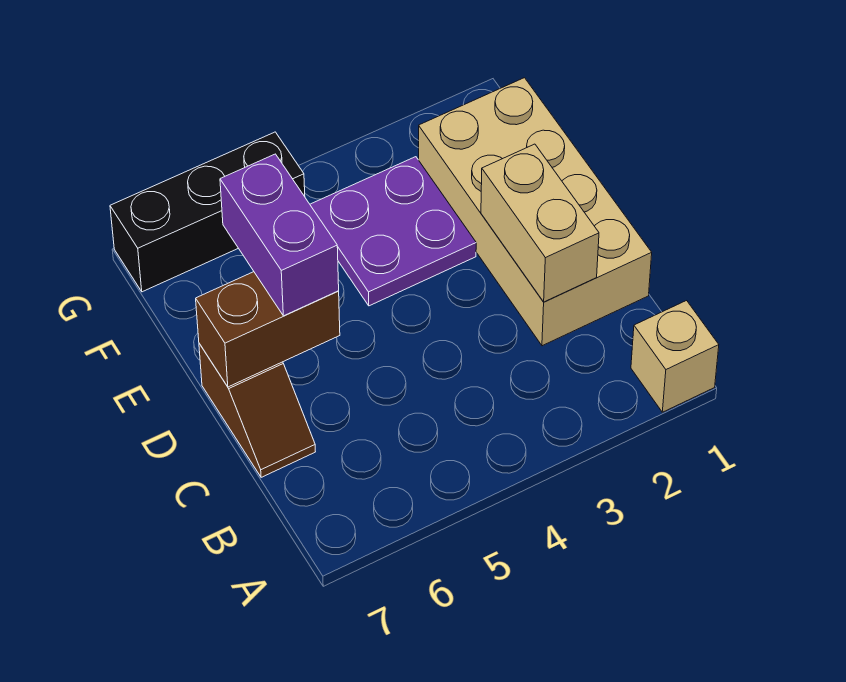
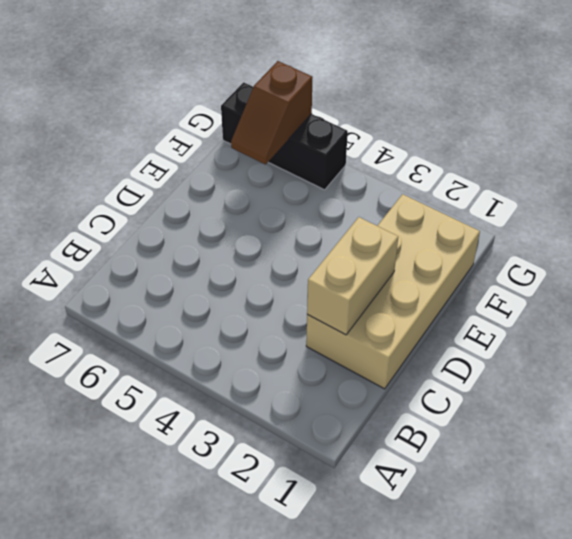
brown slope F6:G6 level 2 top G -> brown slope C7:D7 level 1 top D
none -> tan brick A1 level 1
none -> purple plate E3:F4 level 1

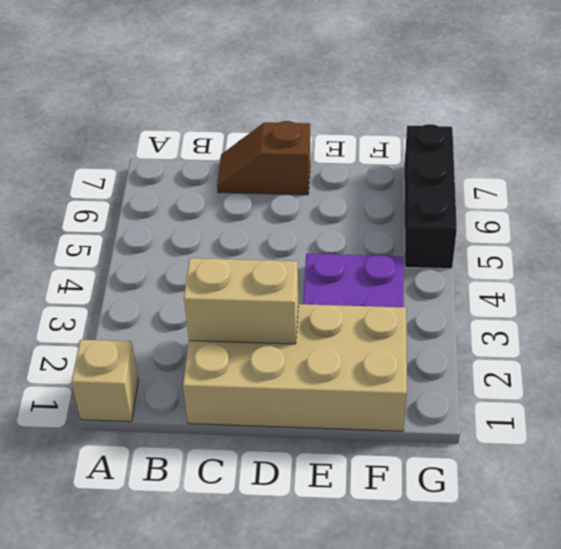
none -> brown brick D6:D7 level 2
none -> purple brick D6:E6 level 3

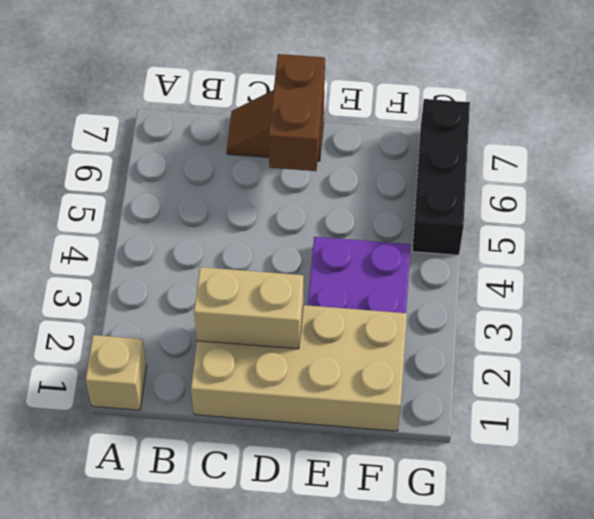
none -> purple brick D6:E6 level 3

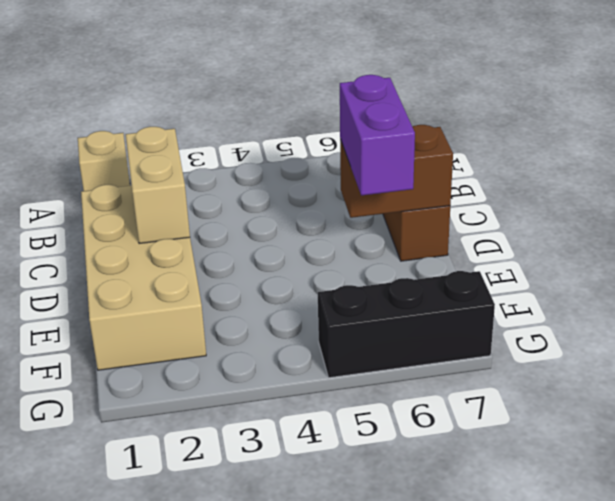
none -> purple plate E3:F4 level 1

